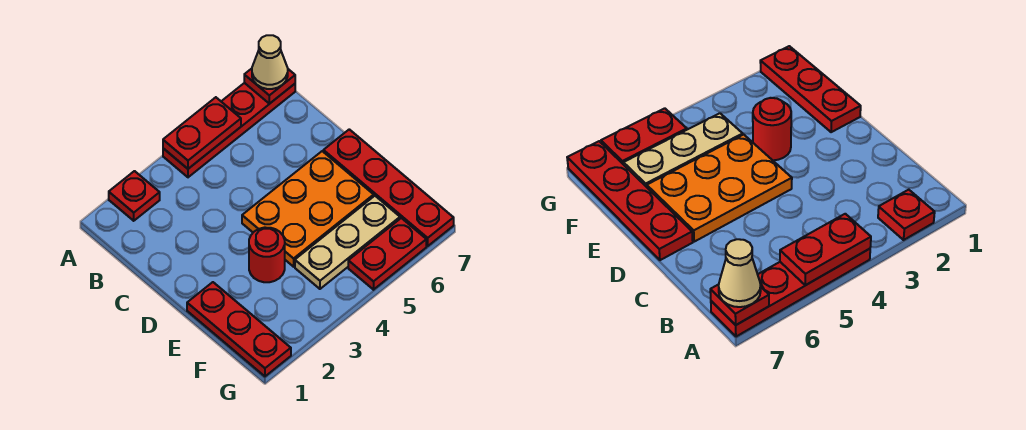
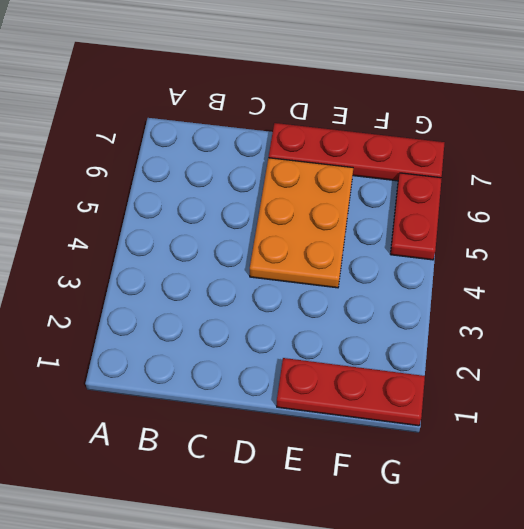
none -> red plate A2 level 1
none -> red plate A4:A7 level 1

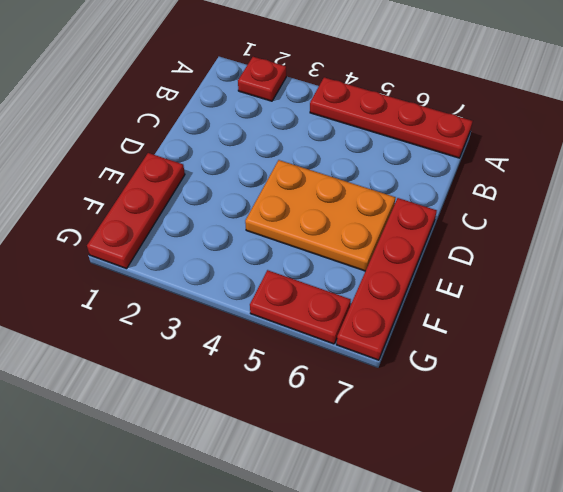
none -> red round brick E3 level 1
none -> tan plate F4:F6 level 1

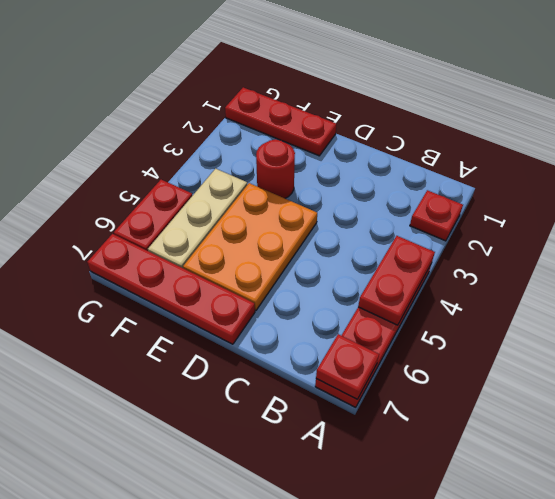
none -> tan cone A7 level 3

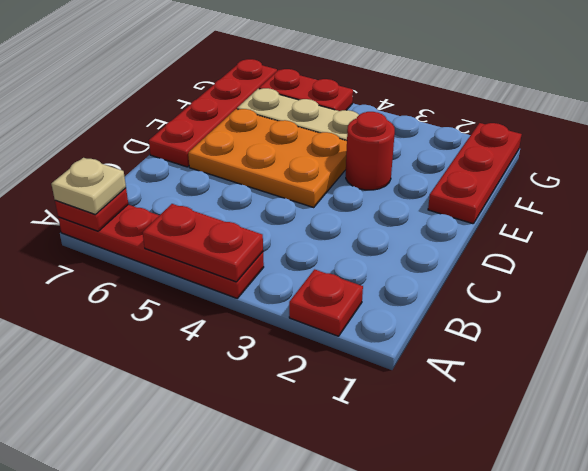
tan plate A7 level 3 -> tan cone A7 level 3

